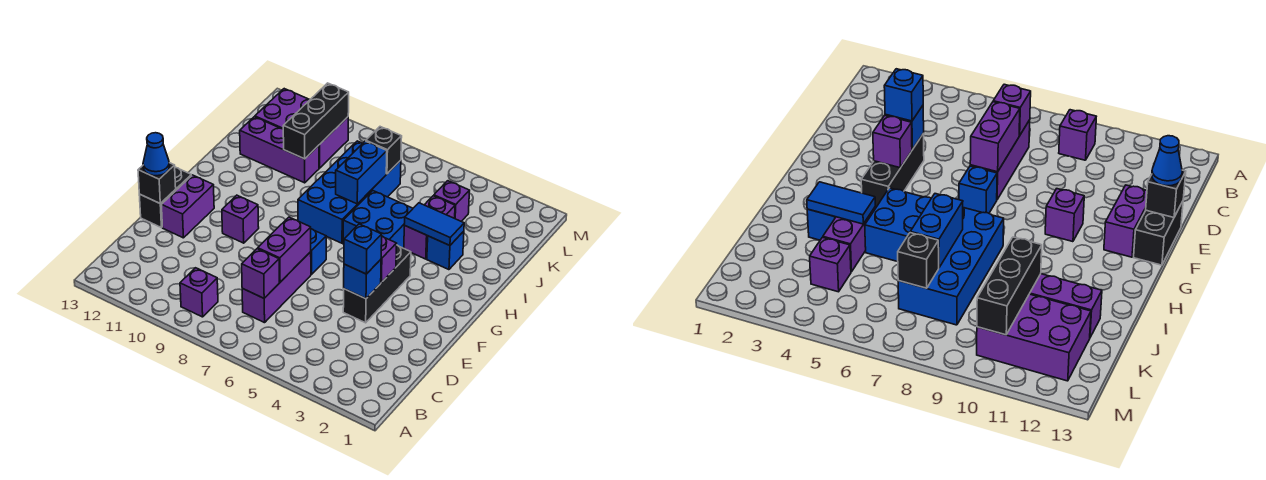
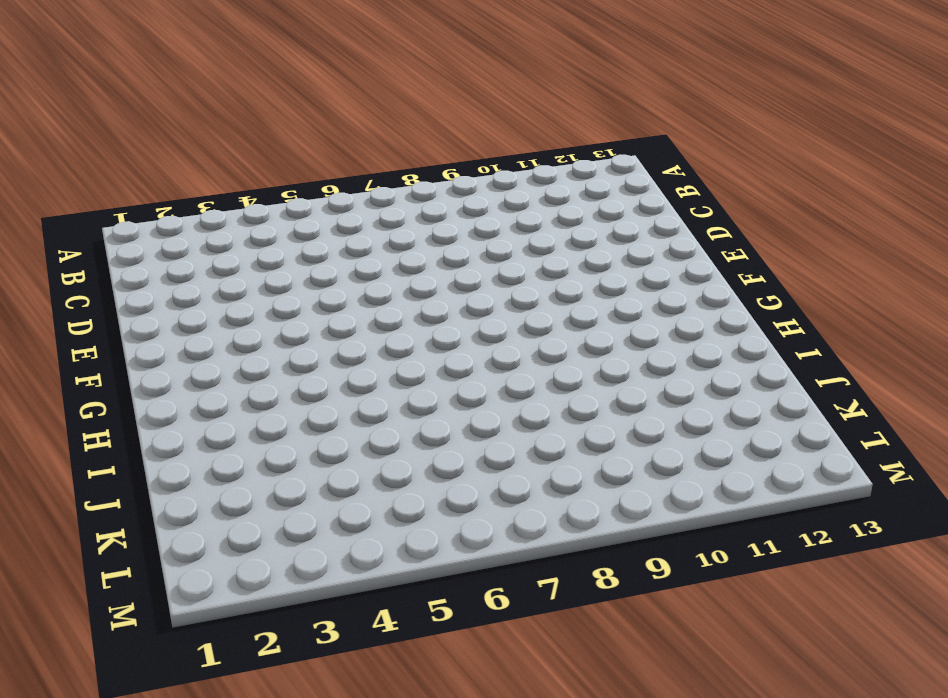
none -> purple brick B9 level 1
none -> purple brick C7:E7 level 1
none -> black brick E4:G4 level 1

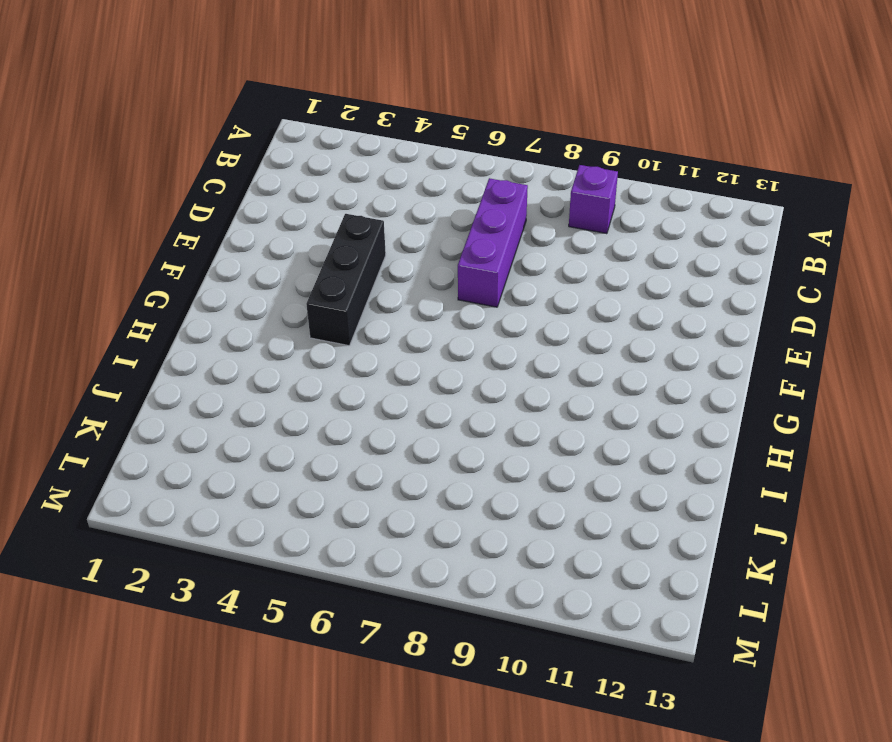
none -> purple brick E12:F12 level 1
none -> black brick E13:F13 level 1
none -> blue brick F7 level 1

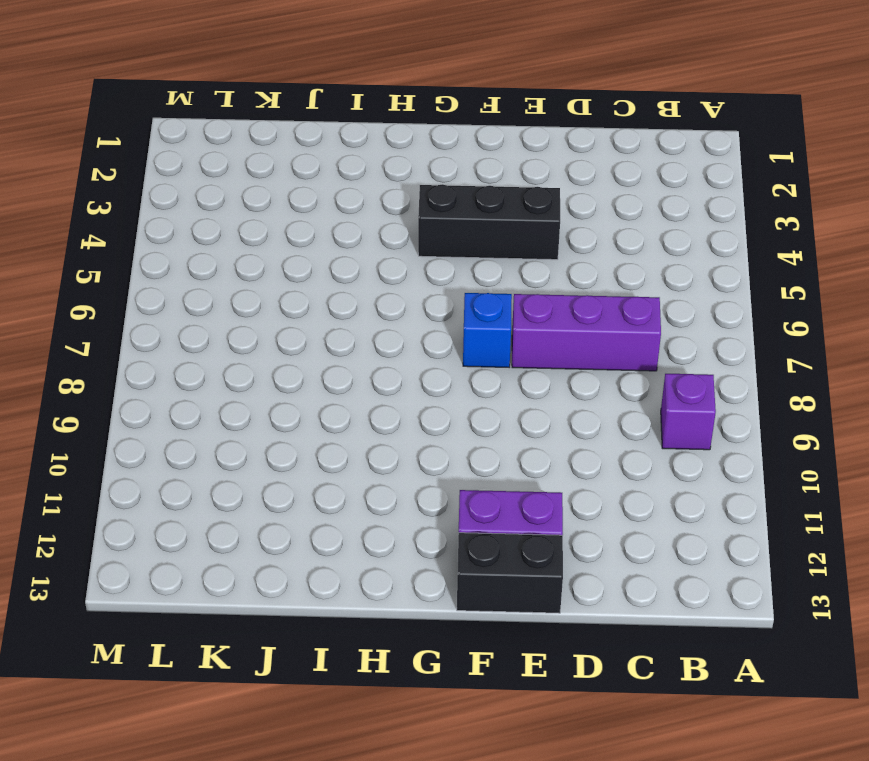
none -> purple brick F10 level 1
none -> blue brick H5:I6 level 1
none -> blue brick H7:K8 level 1

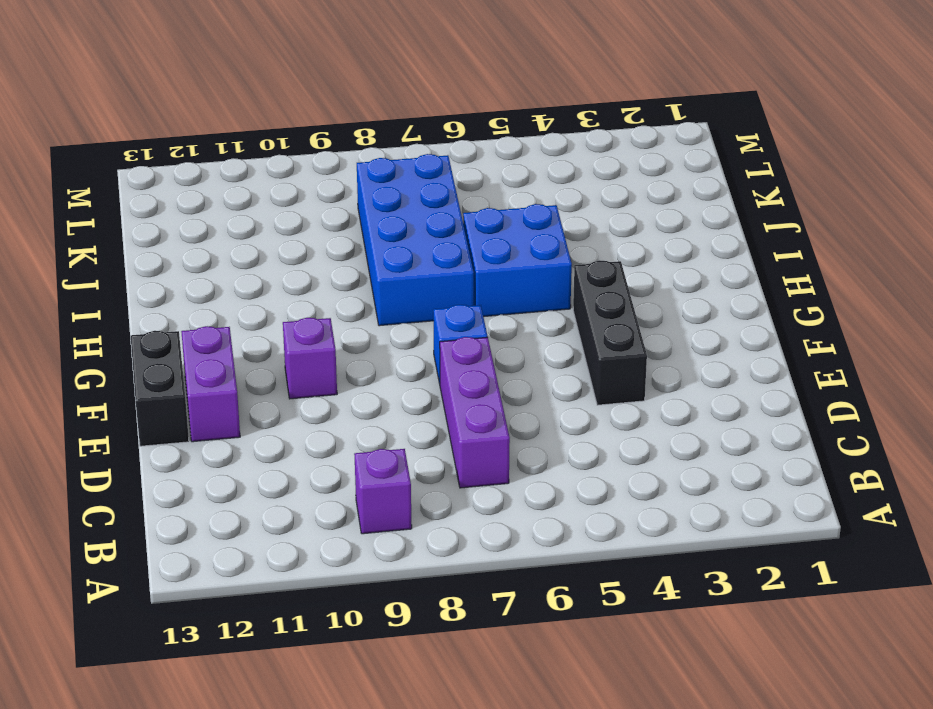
none -> blue brick I3 level 1
none -> purple brick I4:J4 level 1
none -> purple brick J10:J12 level 1

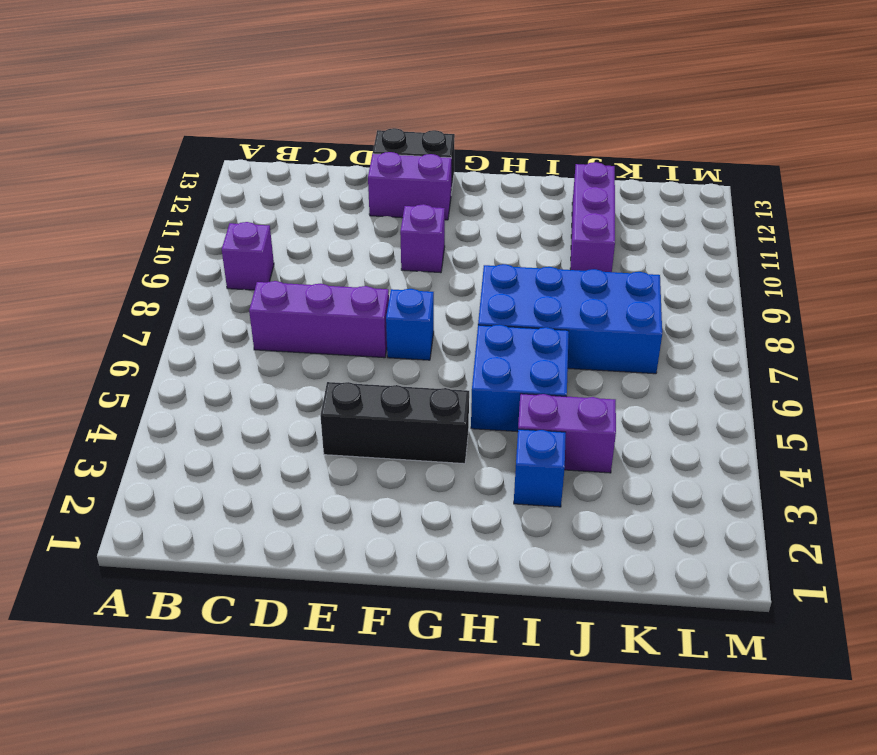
none -> purple brick K4 level 1
none -> purple brick K10:L12 level 1
none -> purple brick C7 level 2

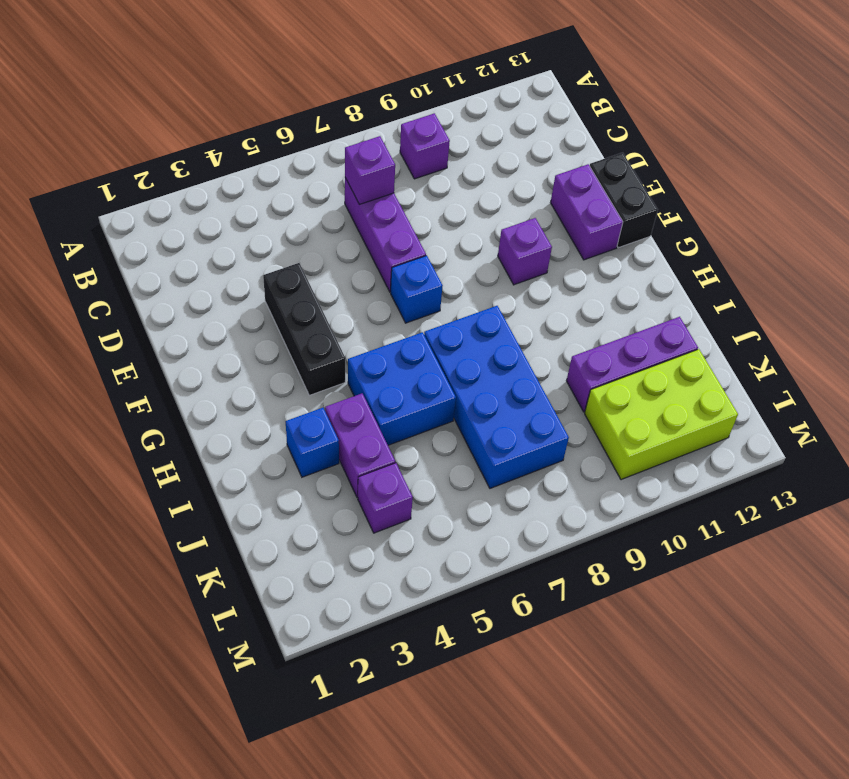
lime brick K10:L12 level 1 -> purple brick K10:L12 level 1
none -> purple brick D7:E7 level 2
none -> blue brick E4 level 2
none -> black brick E13 level 2

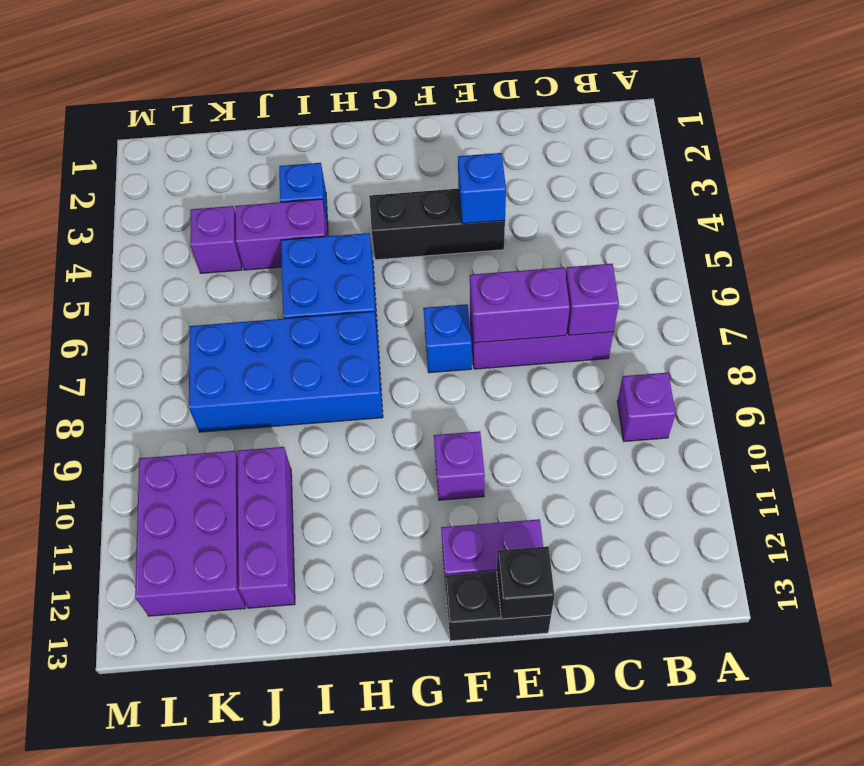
none -> purple brick F4 level 2
none -> blue tile I3:I4 level 2
none -> blue brick I7:J7 level 2

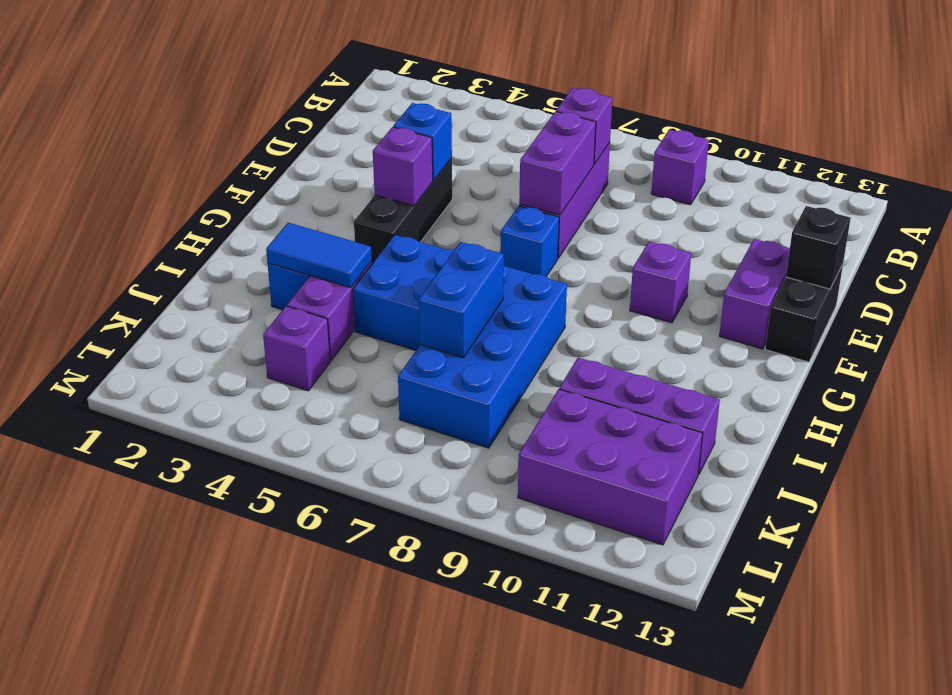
none -> black brick J10:L10 level 2
none -> black brick K7 level 2
none -> blue brick E4 level 3

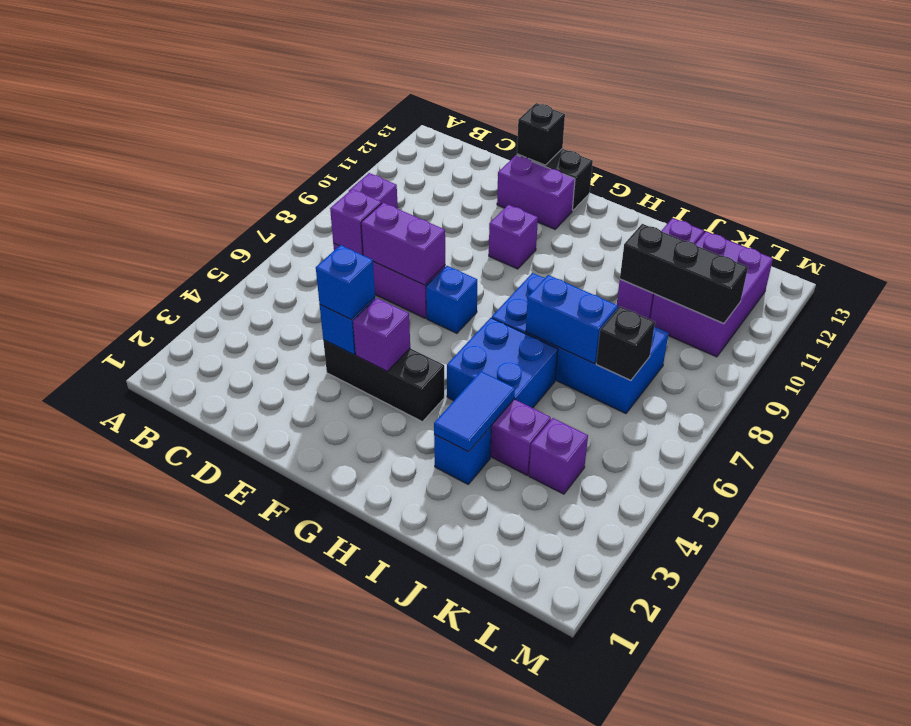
none -> blue cone E13 level 3

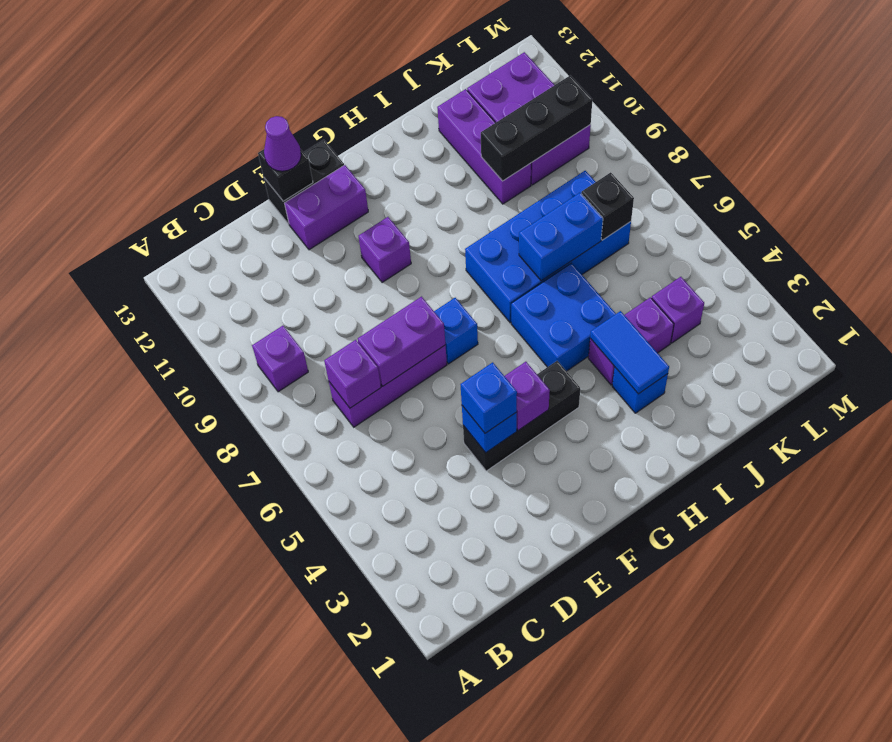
purple cone E13 level 3 -> blue cone E13 level 3

